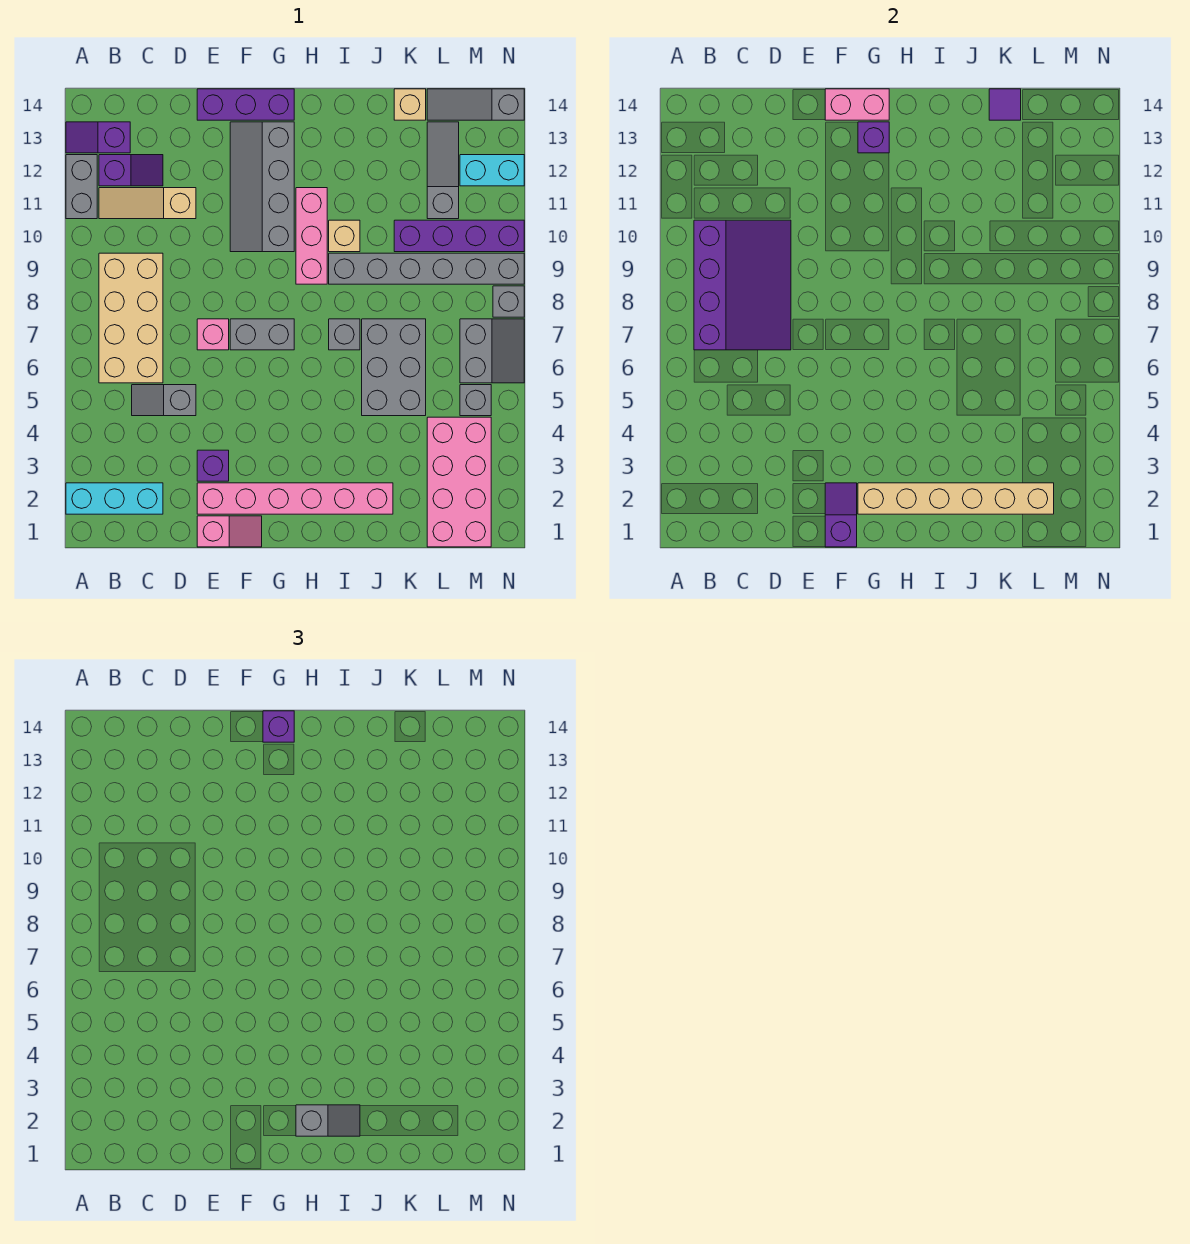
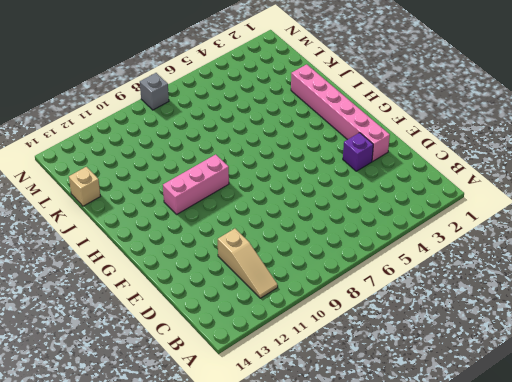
none -> cyan brick A2:C2 level 1
none -> grey brick A11:A12 level 1
none -> purple slope A13:B13 level 1 top B
none -> tan brick B6:C9 level 1

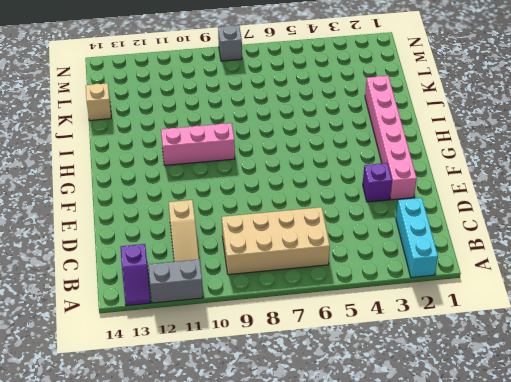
none -> purple slope B12:C12 level 1 top B
none -> grey slope C5:D5 level 1 top D
none -> pink slope E1:F1 level 1 top E
none -> pink brick E7 level 1

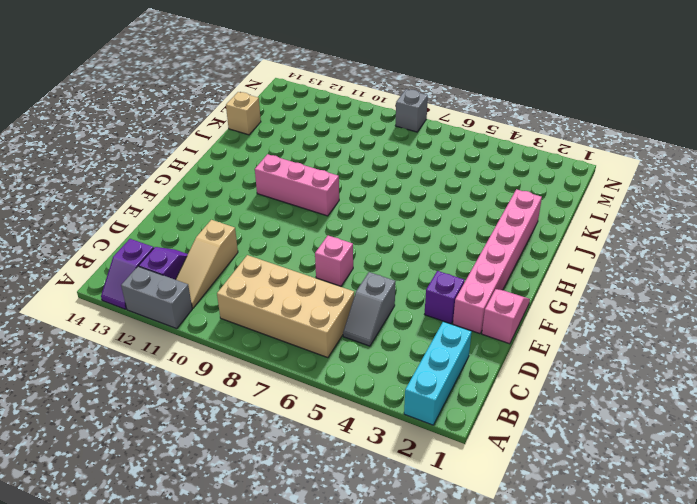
none -> purple brick E14:G14 level 1
none -> grey brick F7:G7 level 1
none -> grey slope F10:G13 level 1 top G
none -> grey brick I7 level 1

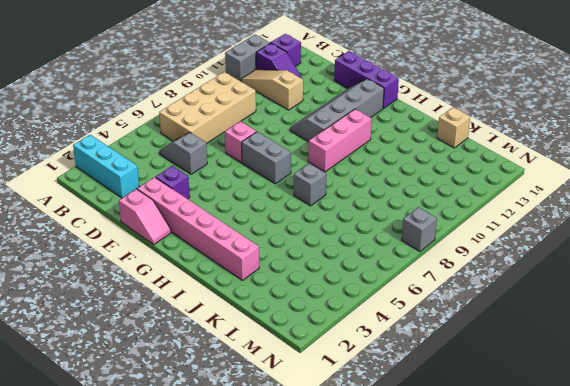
none -> grey brick I9:N9 level 1
none -> tan brick I10 level 1
none -> grey brick J5:K7 level 1
none -> purple brick K10:N10 level 1

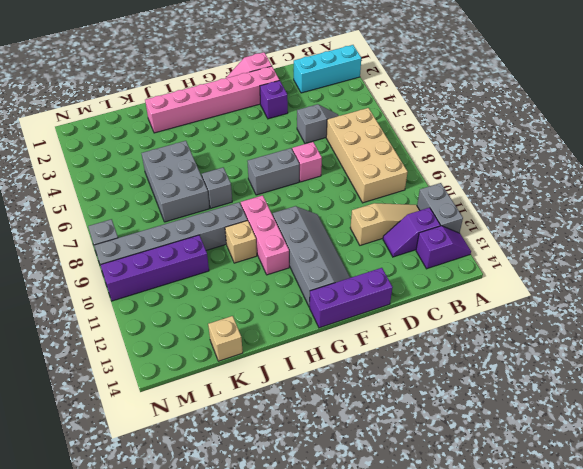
none -> pink brick L1:M4 level 1
none -> grey slope L11:L13 level 1 top 11
none -> grey slope L14:N14 level 1 top N
none -> grey brick M5 level 1

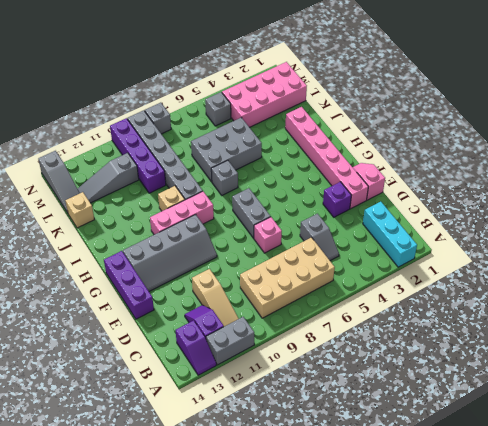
none -> grey slope M6:N7 level 1 top M
none -> cyan brick M12:N12 level 1
none -> purple slope B7:D10 level 2 top B
none -> purple slope F1:F2 level 2 top 1

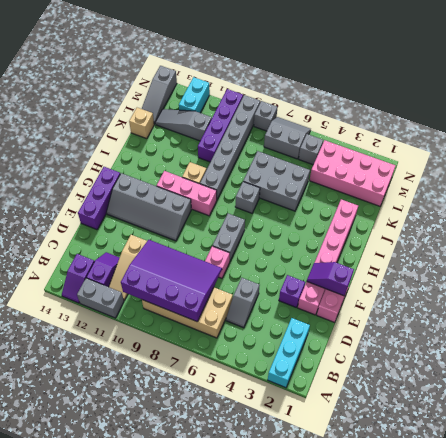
none -> pink brick F14:G14 level 2
none -> tan brick G2:L2 level 2
none -> purple brick G13 level 2
none -> purple tile K14 level 2

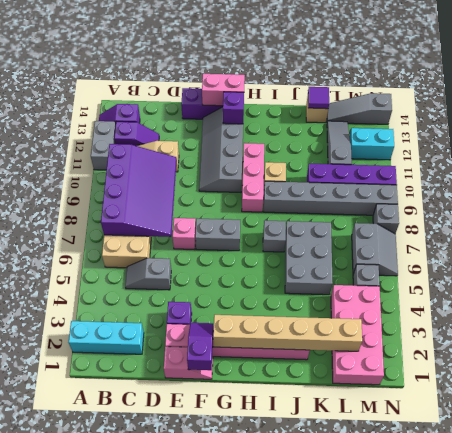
none -> purple brick G14 level 3
none -> grey slope H2:I2 level 3 top H

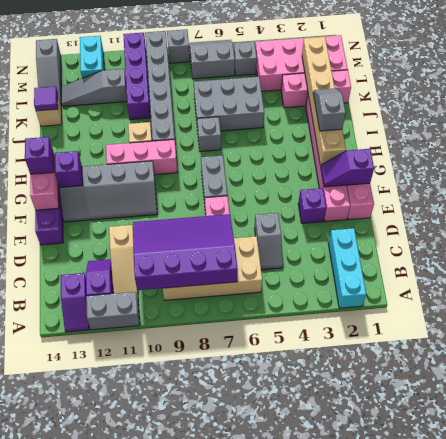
pink brick K1:K3 level 1 -> none

